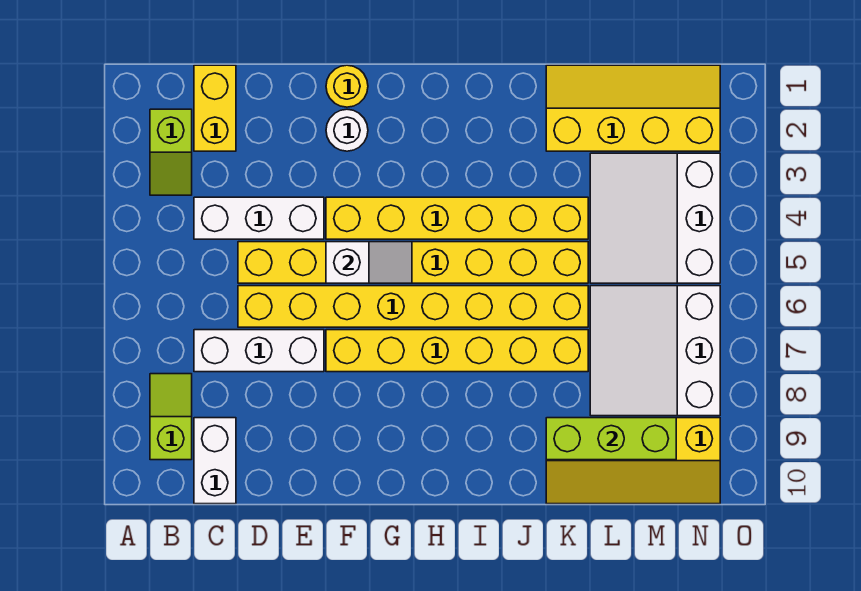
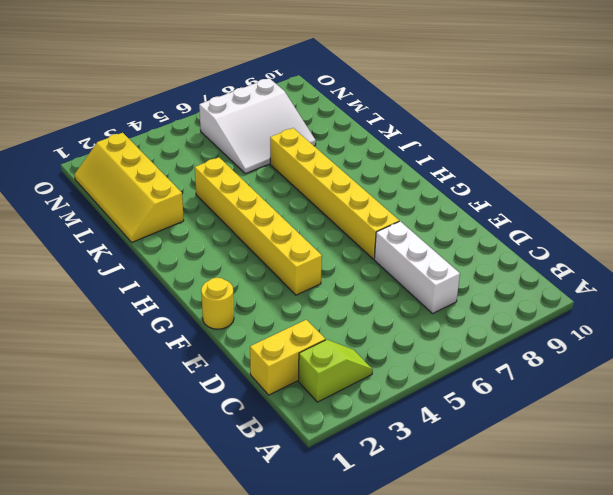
none -> lime slope B8:B9 level 1 top 9
none -> white brick C4:E4 level 1
none -> white brick C9:C10 level 1

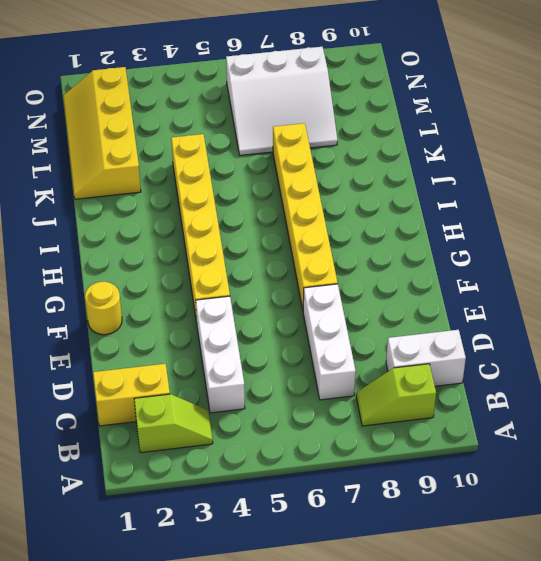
none -> yellow brick D5:K5 level 1
none -> yellow brick D6:K6 level 1
none -> white round brick F2 level 1

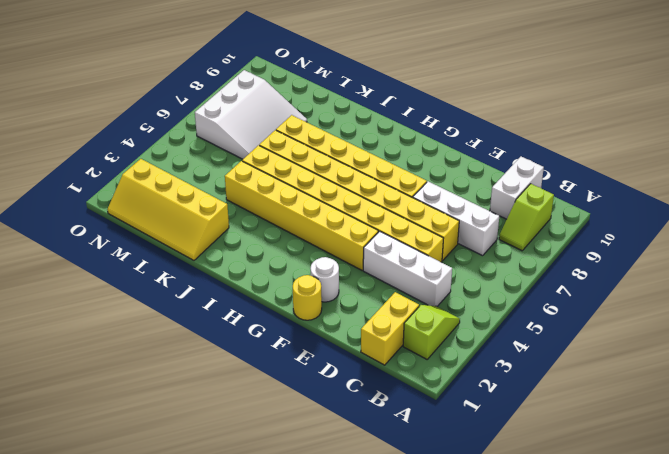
none -> yellow slope K9:N10 level 1 top 9
none -> white slope L3:N5 level 1 top N
none -> white slope F5:G5 level 2 top F

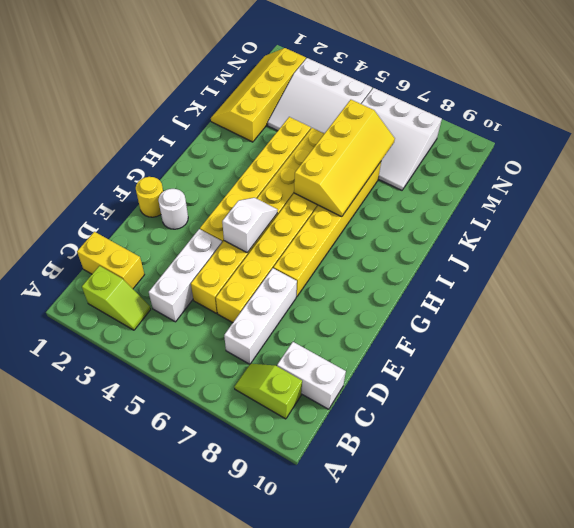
yellow slope I6:L7 level 2 top 6 -> yellow slope K9:N10 level 1 top 9
none -> lime brick K9:M9 level 2

